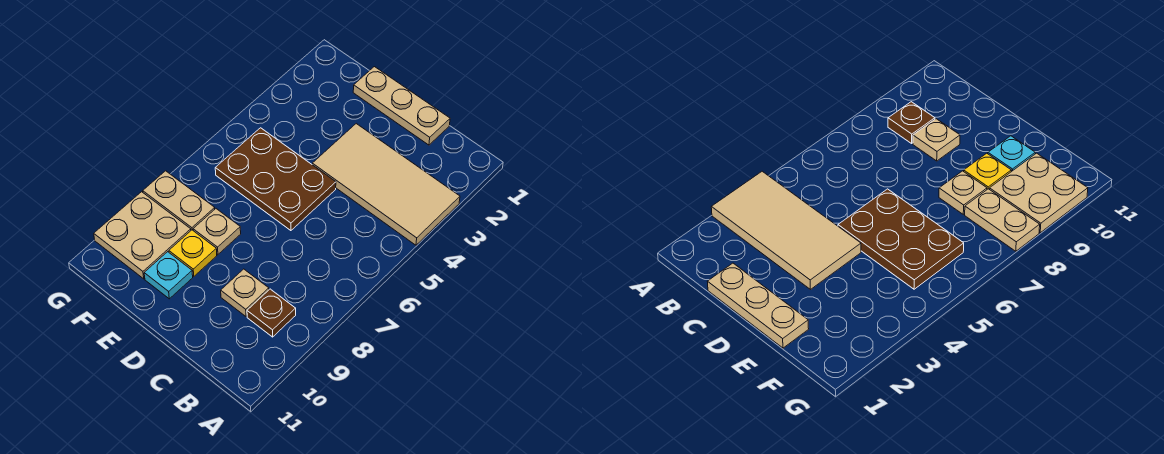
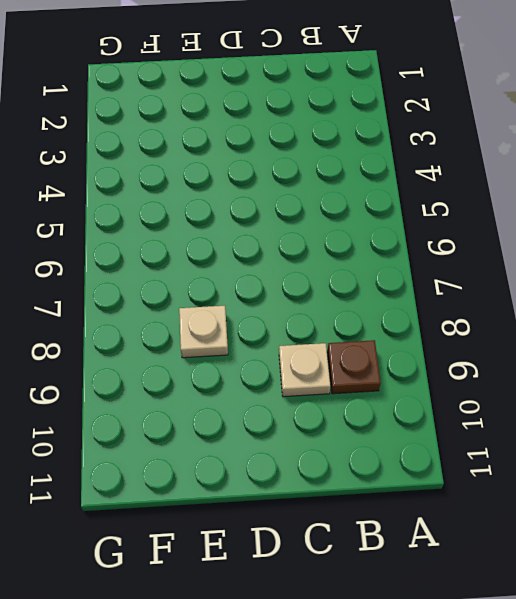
none -> tan tile A3:D4 level 1
none -> tan plate C1:E1 level 1

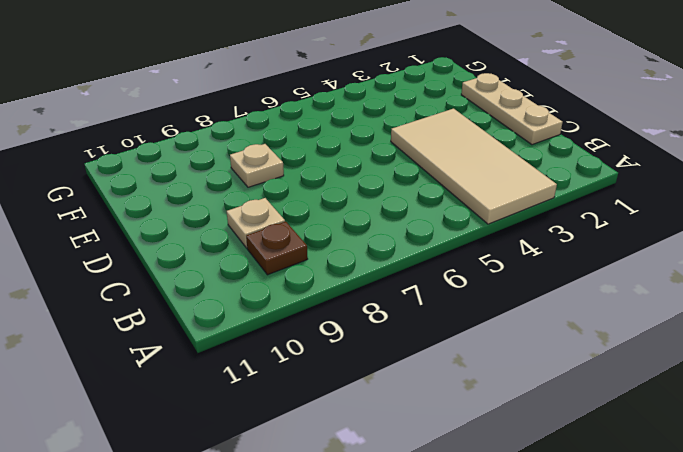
none -> brown plate D5:F6 level 1
none -> yellow plate E9 level 1

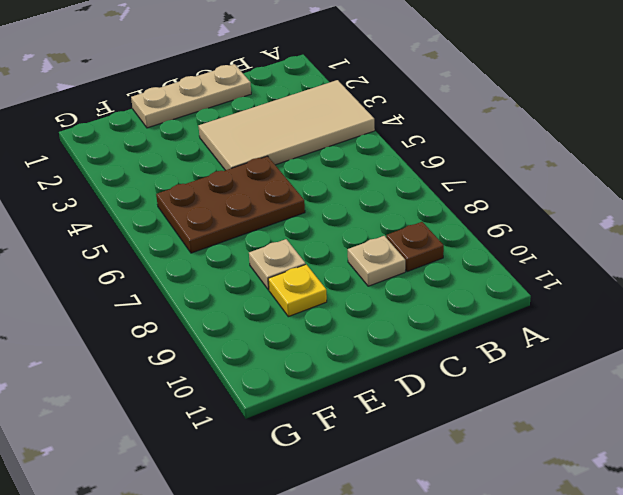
none -> cyan plate E10 level 1
none -> tan plate F8:G8 level 1

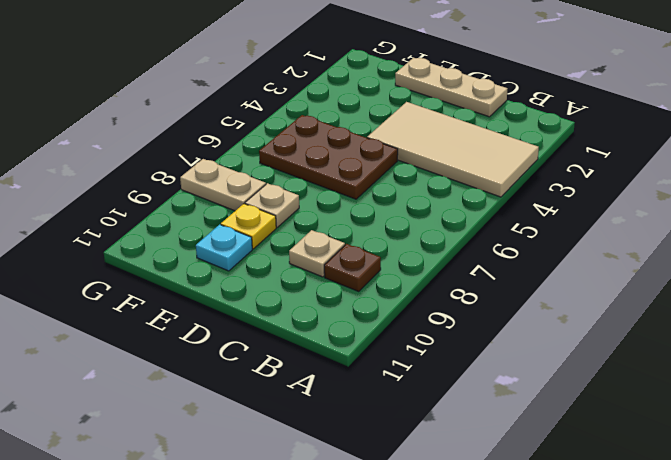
none -> tan plate F9:G10 level 1

